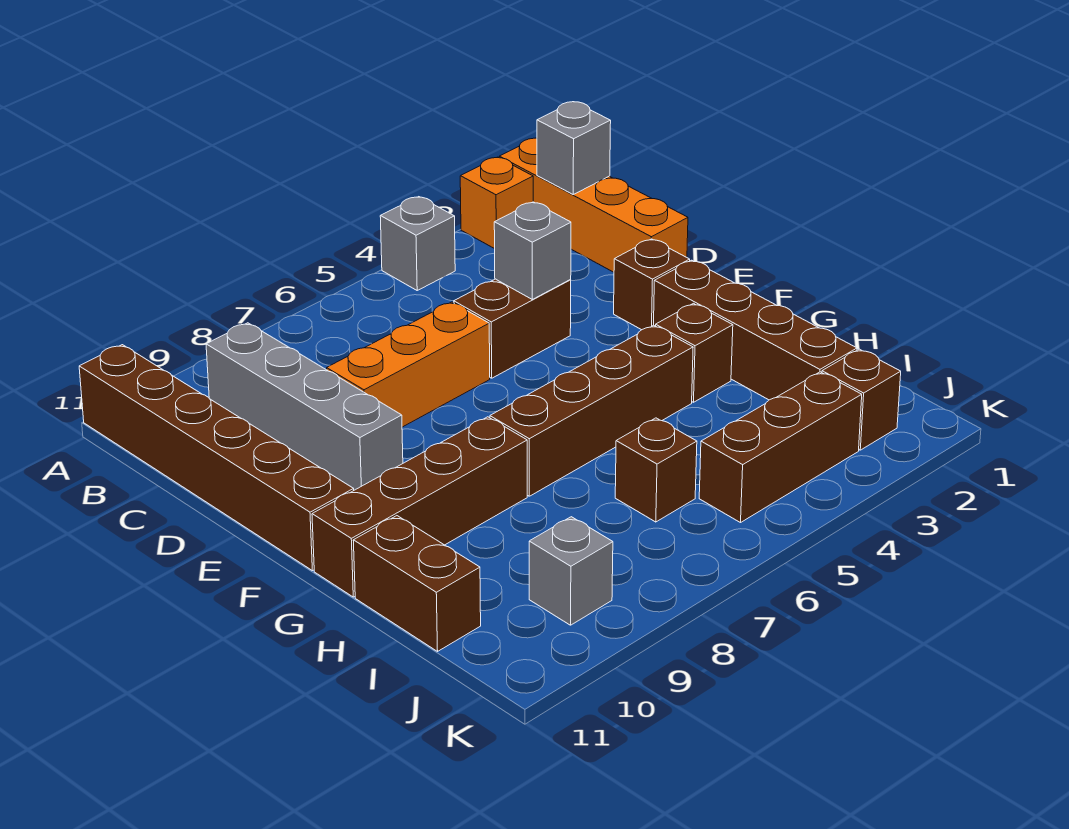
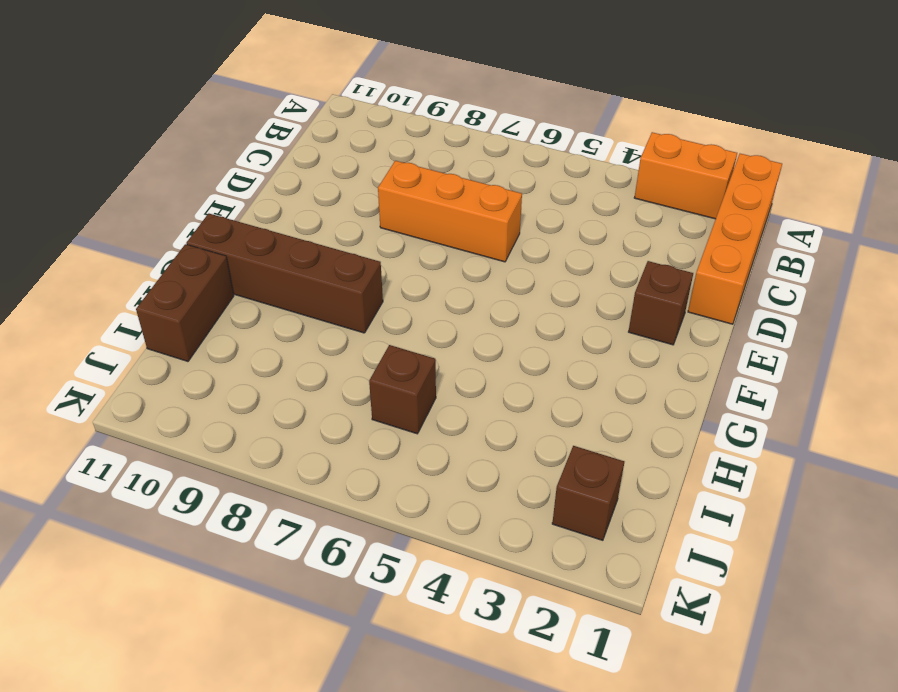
orange brick A2:A3 level 1 -> orange brick A2 level 1
none -> grey brick A4 level 1
none -> brown brick A11:F11 level 1
none -> grey brick B9:E9 level 1

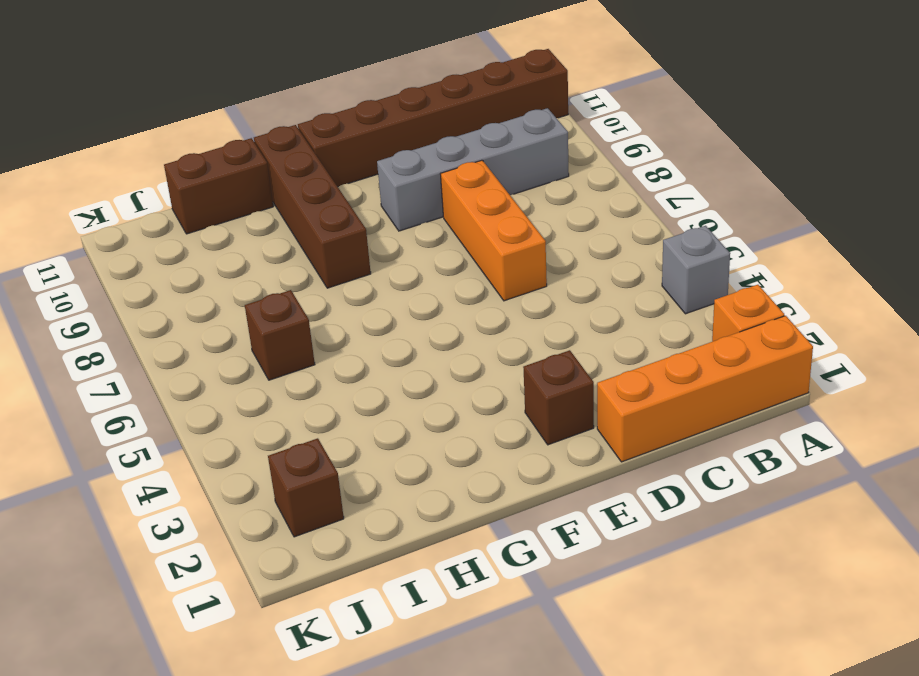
none -> brown brick D4:D5 level 1
none -> brown brick F2:I2 level 1
none -> brown brick G3 level 1

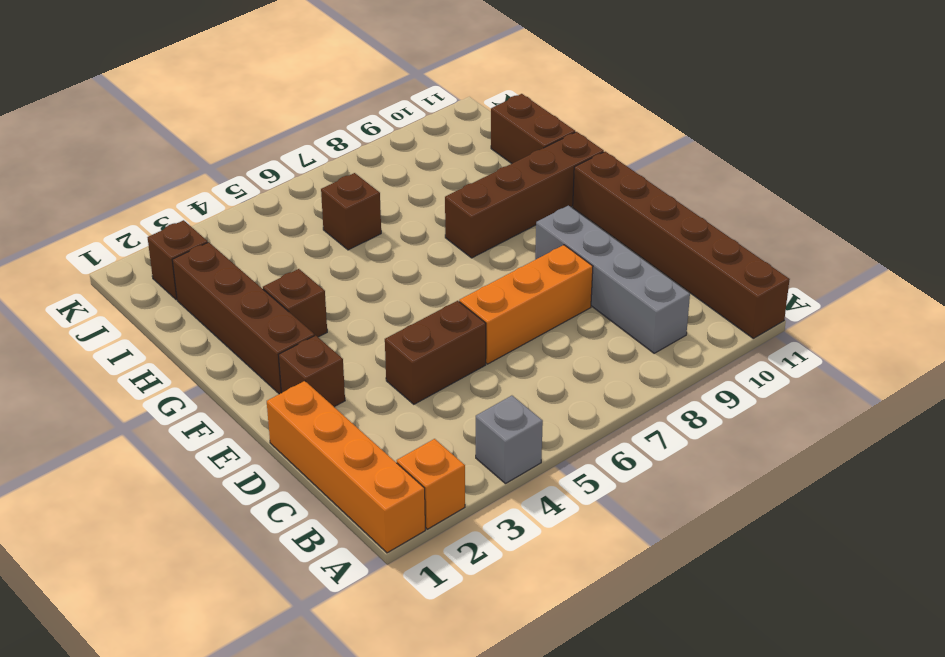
none -> brown brick G4:G7 level 1
none -> brown brick J3:J5 level 1
none -> grey brick J9 level 1

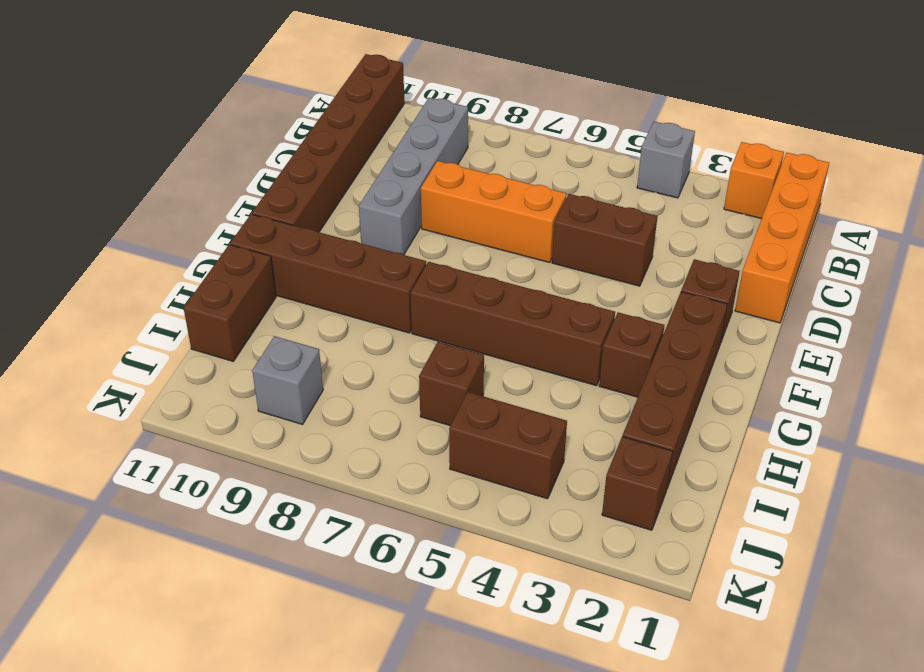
brown brick J4:J5 level 1 -> brown brick J3:J5 level 1
none -> grey brick B1 level 2
none -> grey brick D4 level 2

